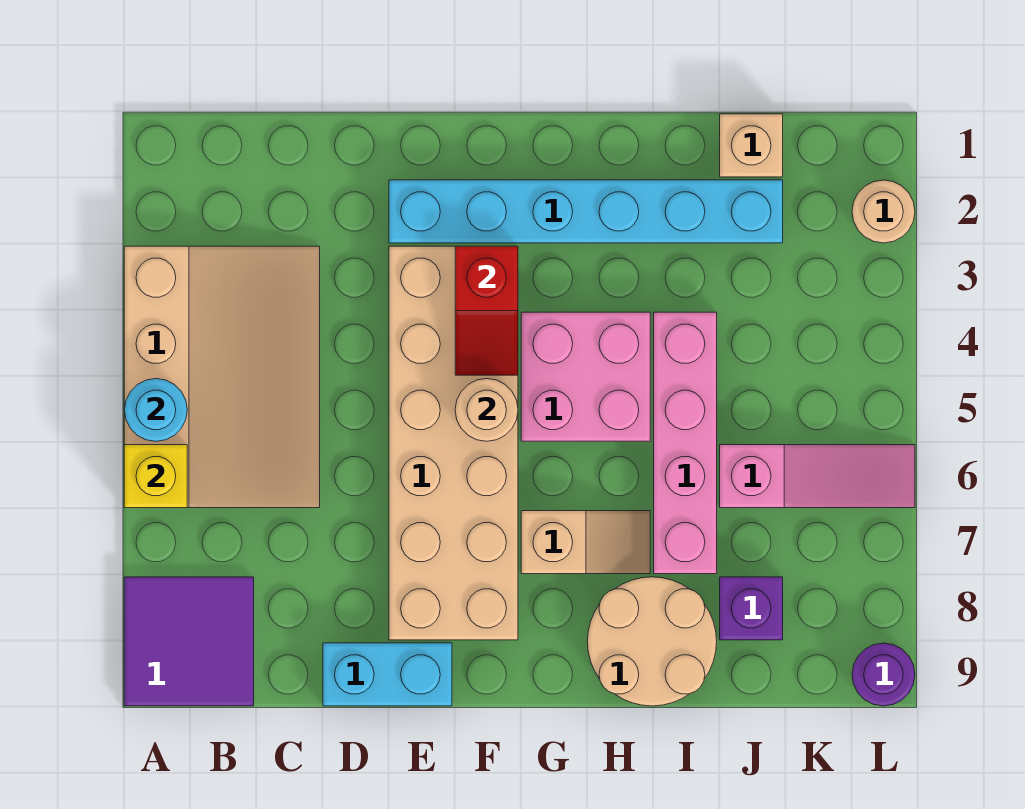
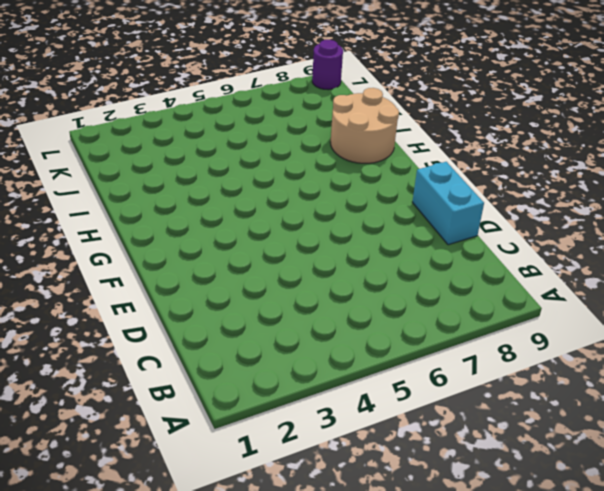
none -> tan slope A3:C6 level 1 top A
none -> purple tile A8:B9 level 1
none -> cyan brick E2:J2 level 1

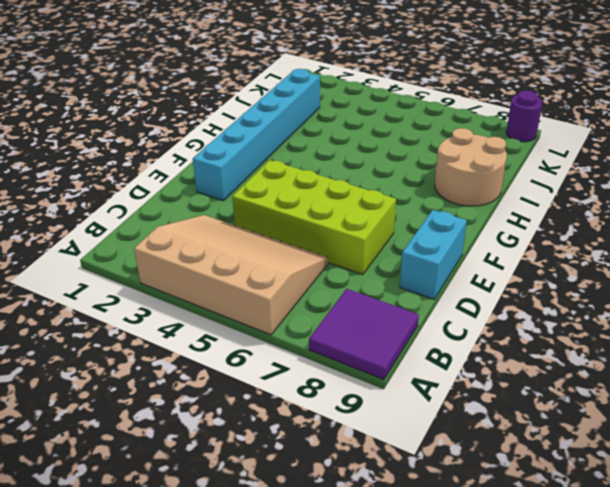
lime brick D4:E7 level 1 -> tan brick E3:F8 level 1
none -> pink brick G4:H5 level 1
none -> tan slope G7:H7 level 1 top G
none -> pink brick I4:I7 level 1

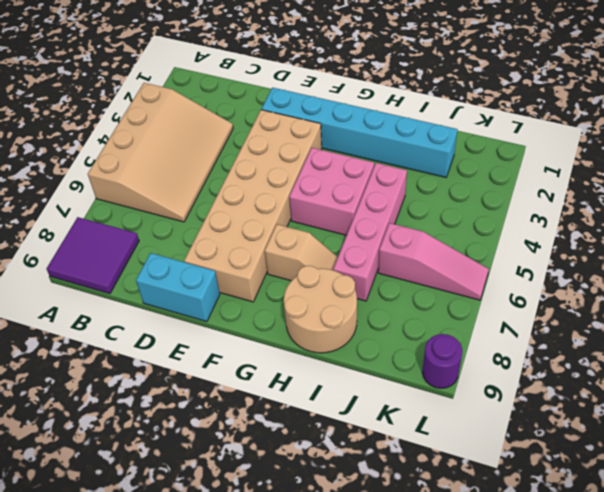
none -> tan brick J1 level 1
none -> purple brick J8 level 1
none -> tan round brick L2 level 1

